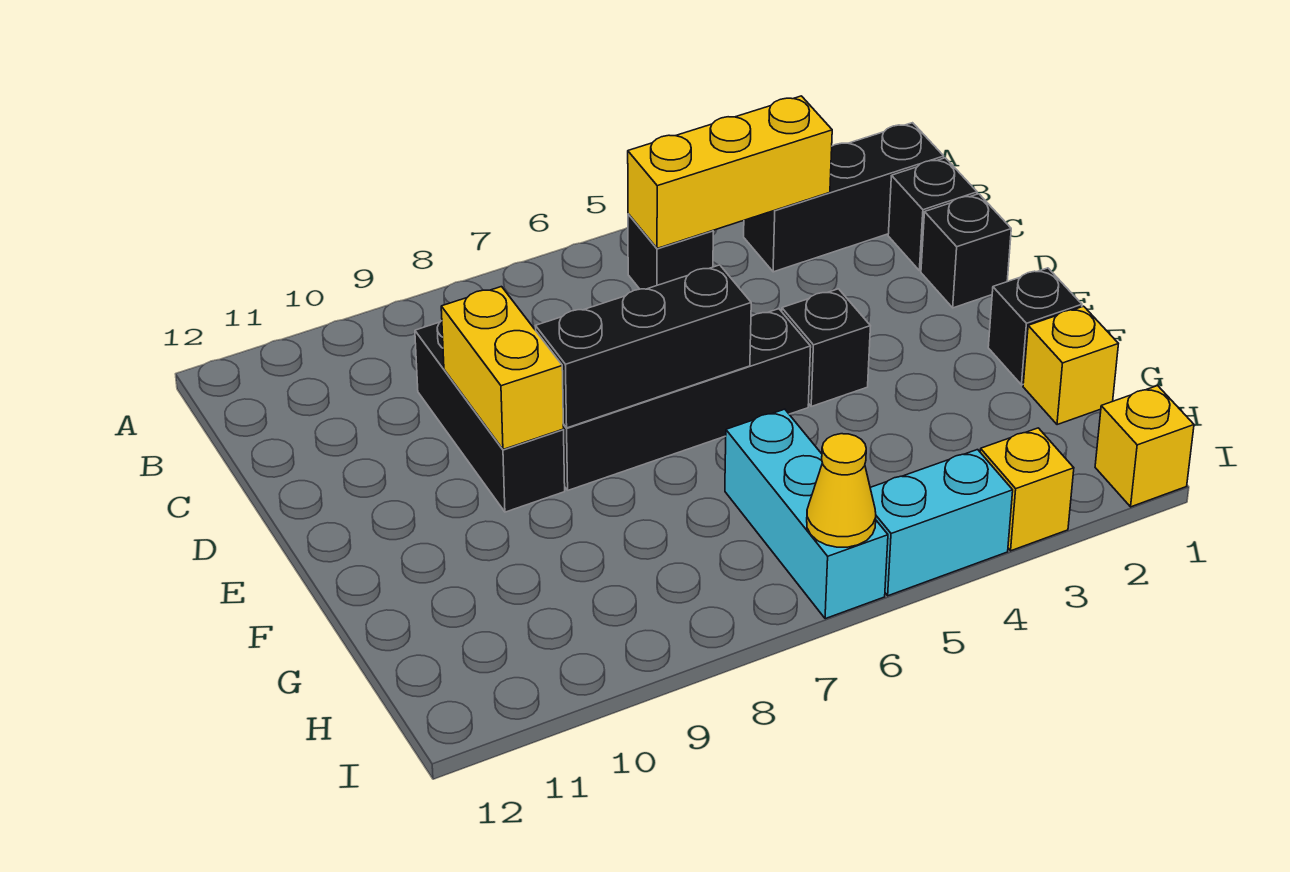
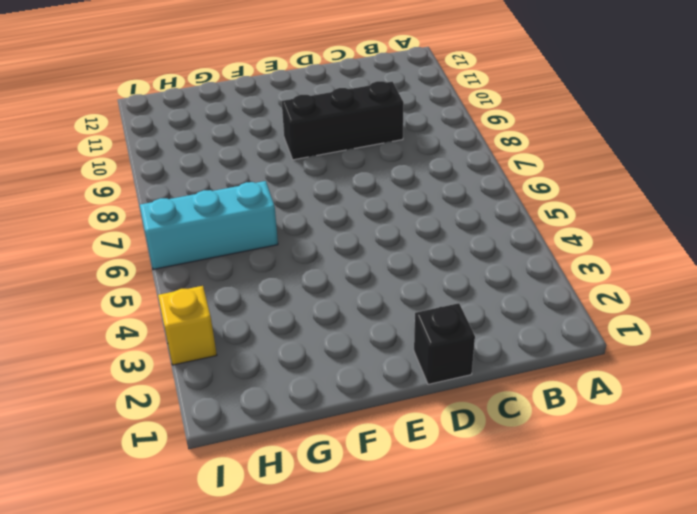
none -> black brick B1:B3 level 1
none -> black brick B5 level 1
none -> black brick C1 level 1

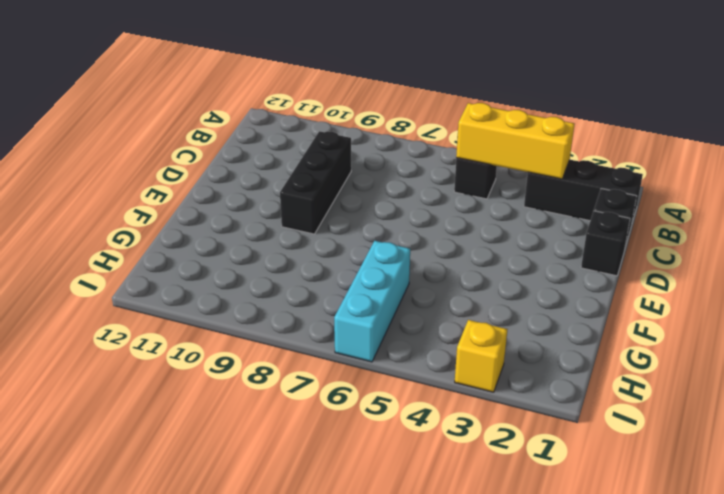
none -> black brick E4 level 1
none -> black brick E5:E8 level 1
none -> black brick F1 level 1

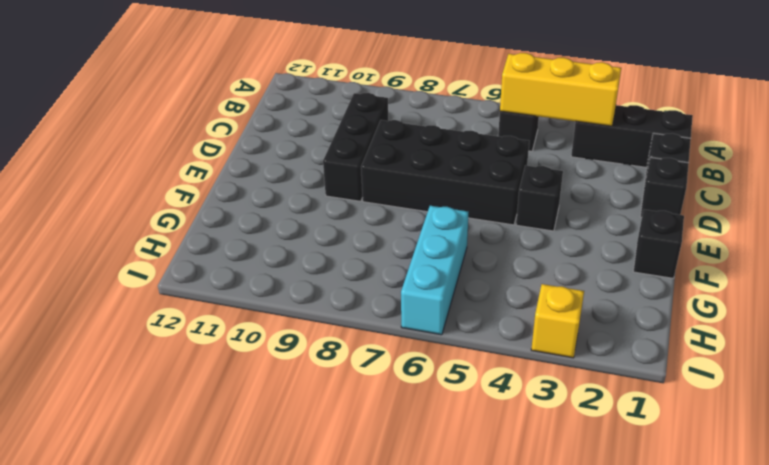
black brick D5:E8 level 1 -> black brick E5:E8 level 1
none -> yellow brick G1 level 1
none -> yellow brick I1 level 1
none -> cyan brick I4:I5 level 1

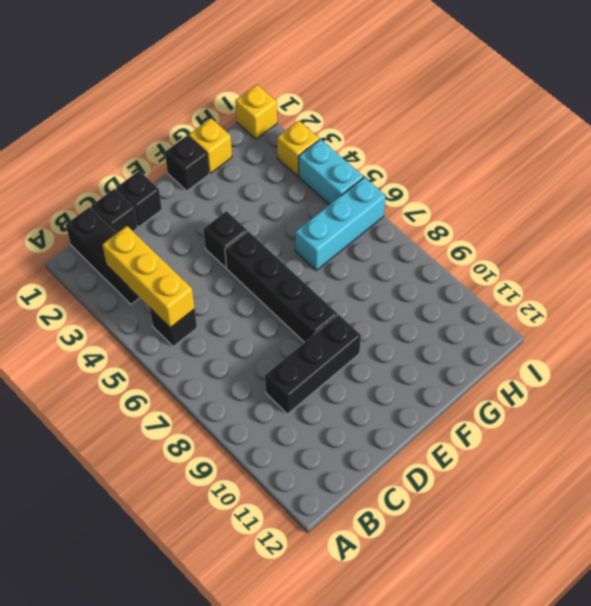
none -> yellow brick D9:E9 level 2
none -> black brick E6:E8 level 2
none -> yellow cone I6 level 2

